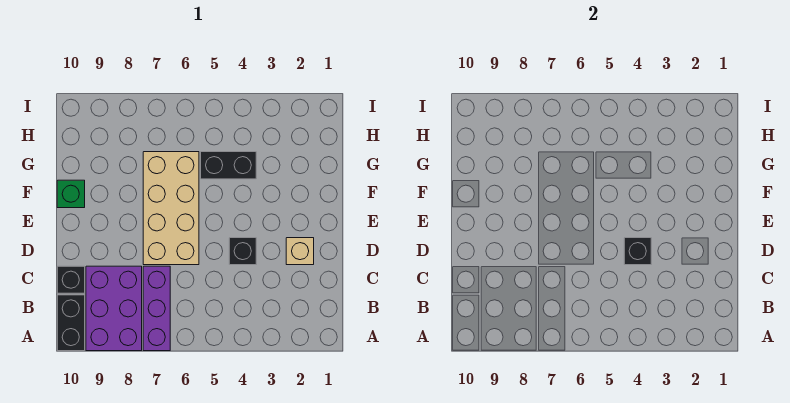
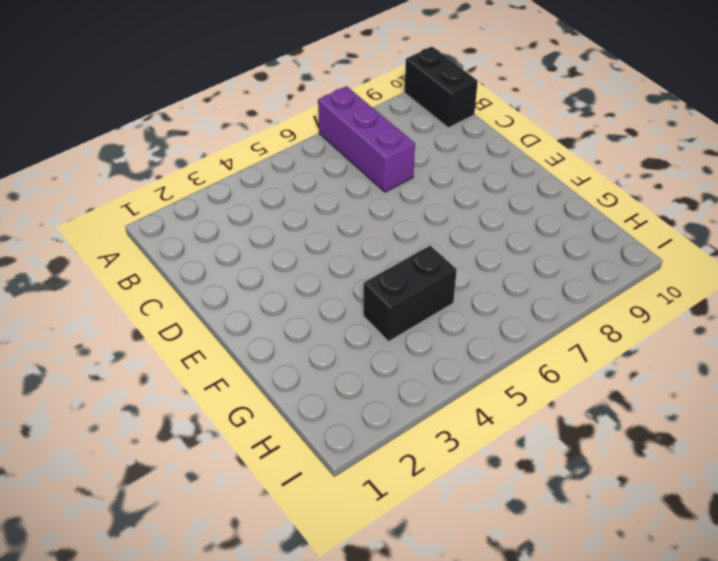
none -> purple brick A8:C9 level 1
none -> black brick C10 level 1

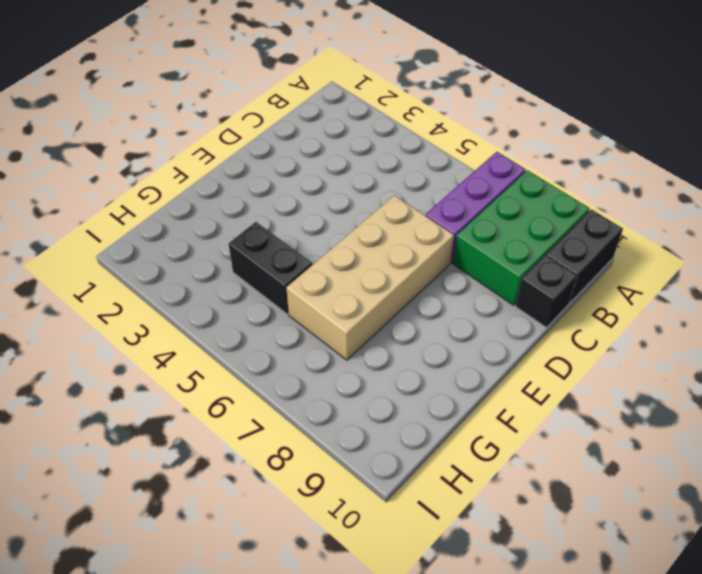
green brick A8:C9 level 1 -> purple brick A8:C9 level 1
none -> tan brick D2 level 1
none -> black brick D4 level 1

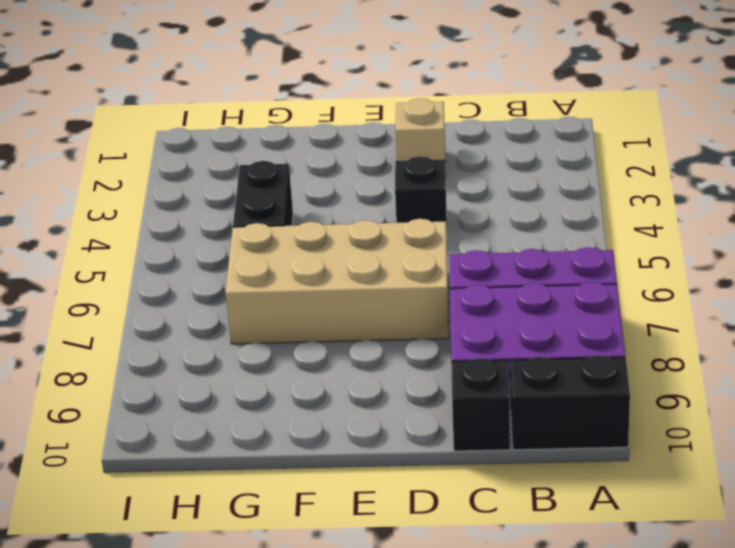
none -> green brick F10 level 1
none -> black brick D4 level 2

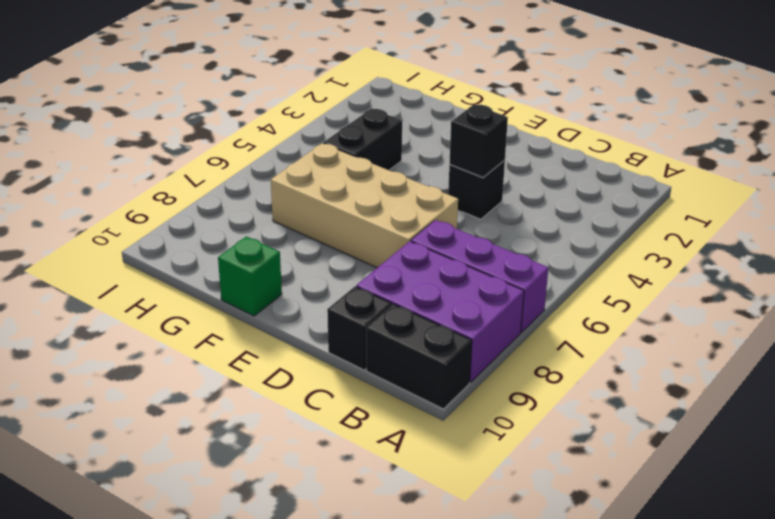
none -> tan brick D2 level 1

